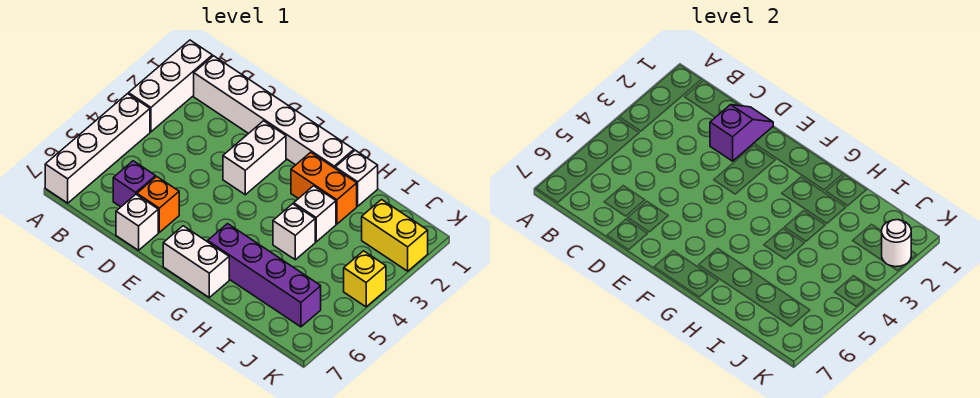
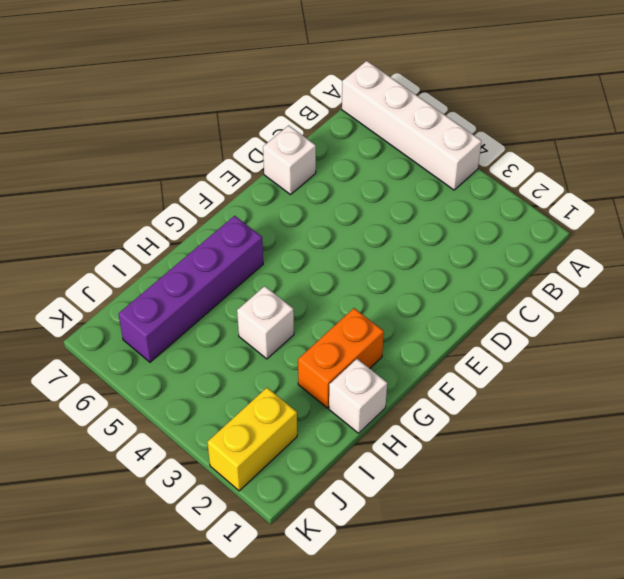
none -> white brick A1:A3 level 1
none -> white brick B1:G1 level 1
none -> purple brick C6 level 1

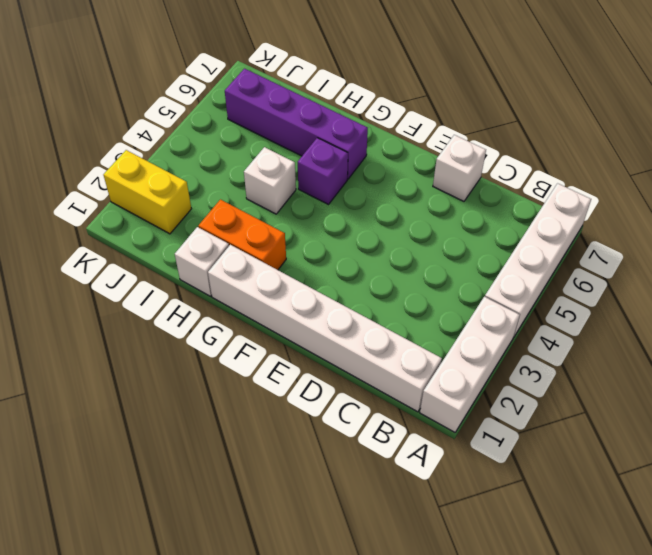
purple brick G5 level 1 -> purple brick C6 level 1
none -> orange brick D6 level 1
none -> white brick E2:E3 level 1
none -> white brick F7:G7 level 1

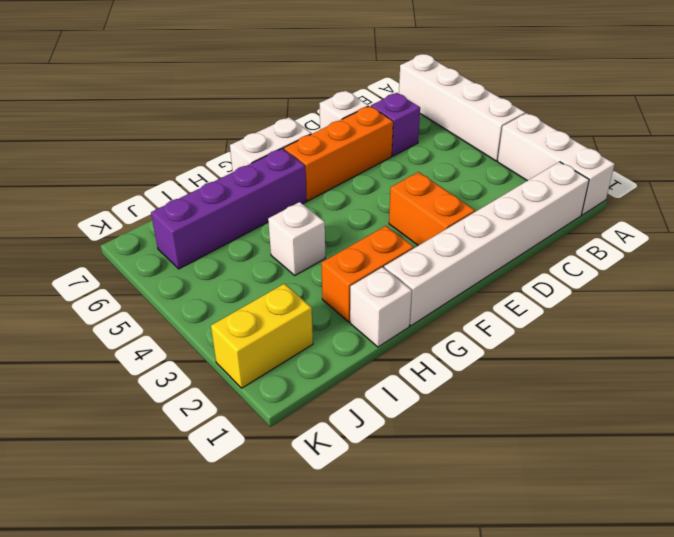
orange brick D6:F6 level 1 -> orange brick D6 level 1
orange brick E2:E3 level 1 -> white brick E2:E3 level 1
none -> white brick H3 level 1
none -> yellow brick K4 level 1
none -> purple slope D1:D2 level 2 top 2

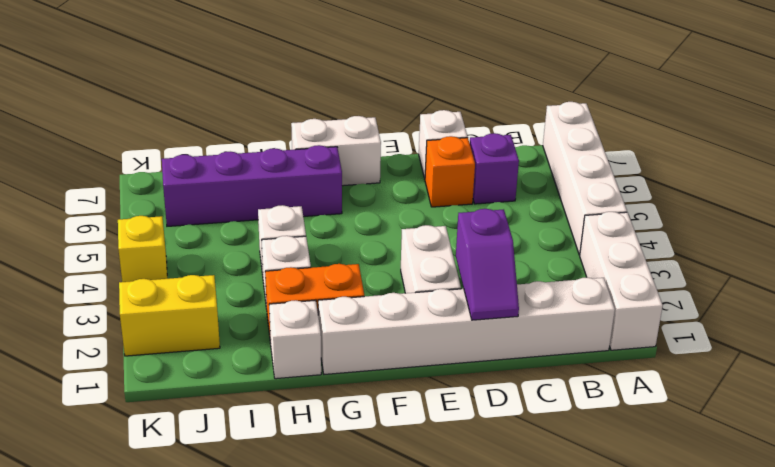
none -> white round brick K2 level 2

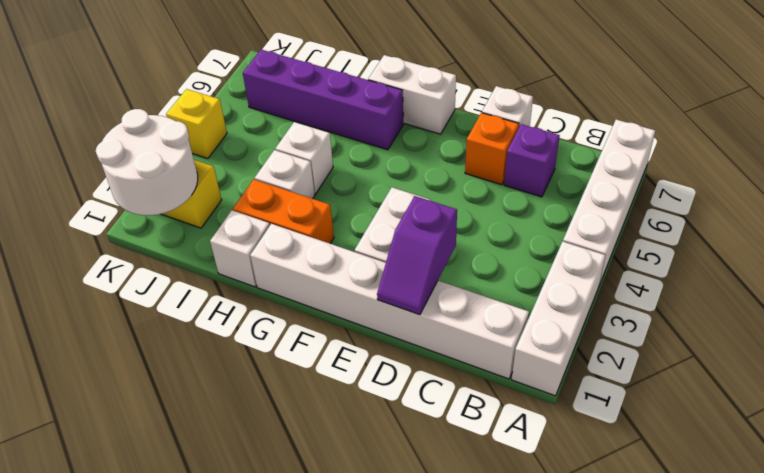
white round brick J1:K2 level 2 -> white round brick K2 level 2

